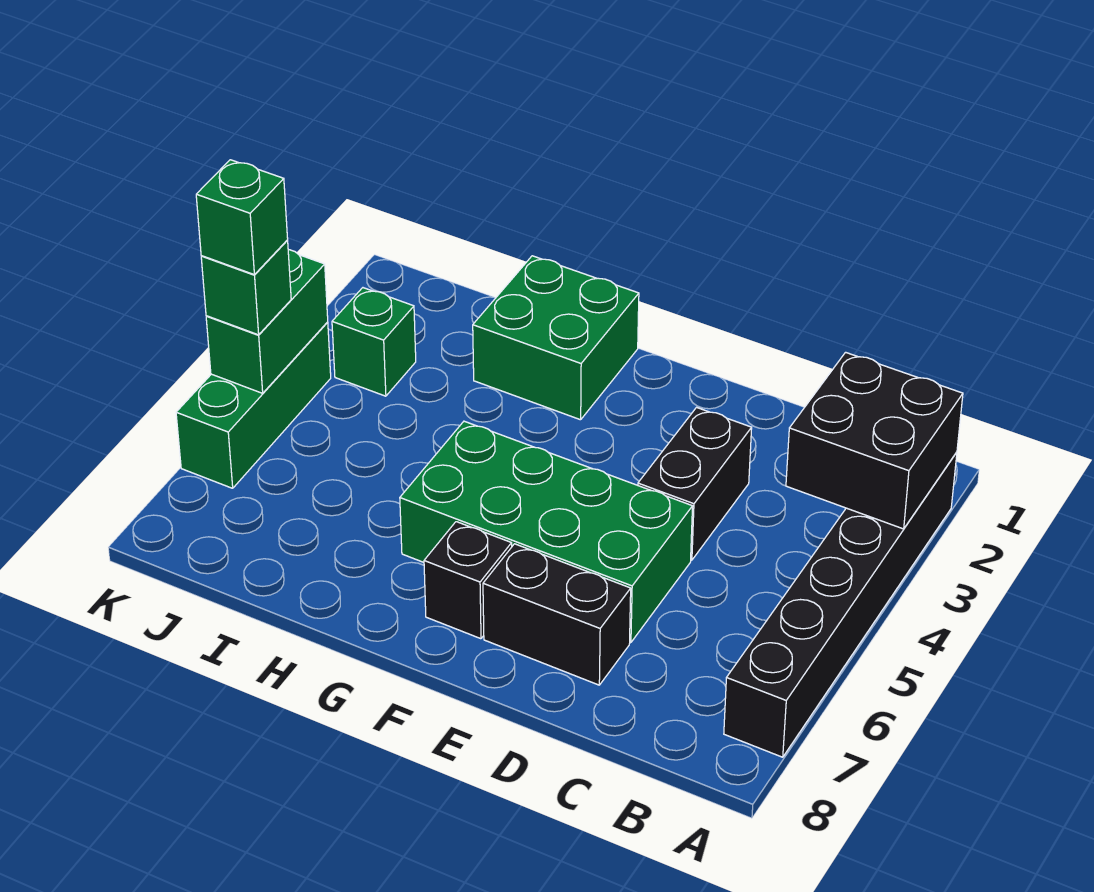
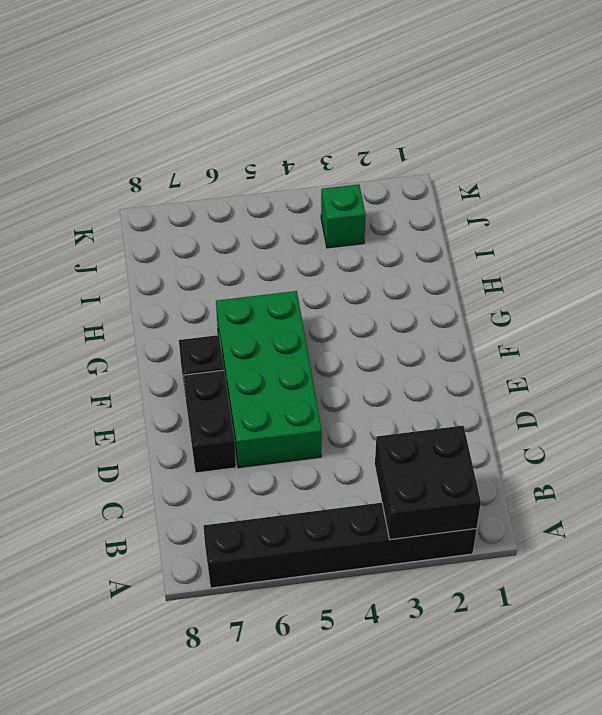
none -> black brick D3:D4 level 1
none -> green brick G1:H2 level 1
none -> green brick K4:K6 level 1

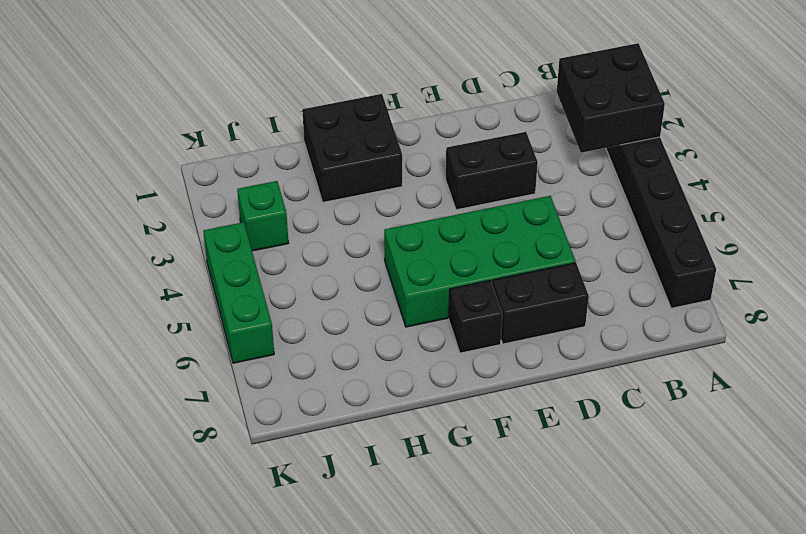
black brick D3:E3 level 1 -> black brick D3:D4 level 1
black brick G1:H2 level 1 -> green brick G1:H2 level 1
none -> green brick K4:K5 level 2
none -> green brick K5 level 3
none -> green brick K5 level 4

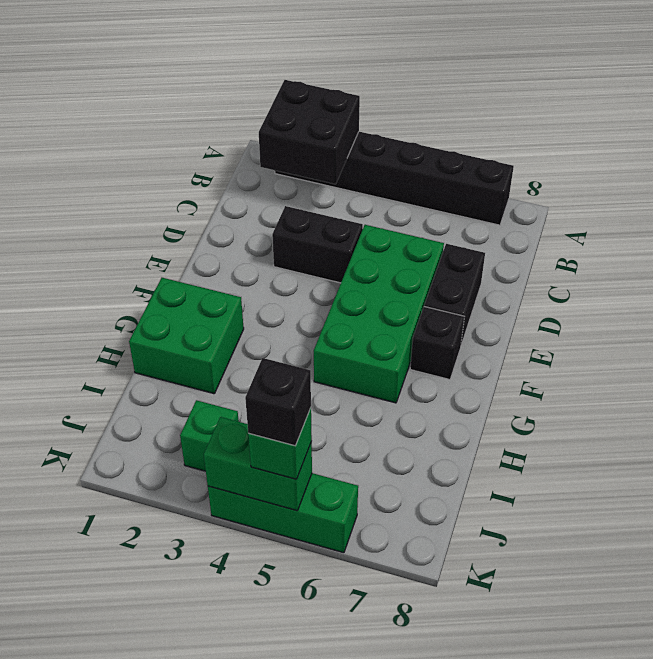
black brick K5 level 4 -> green brick K5 level 4

